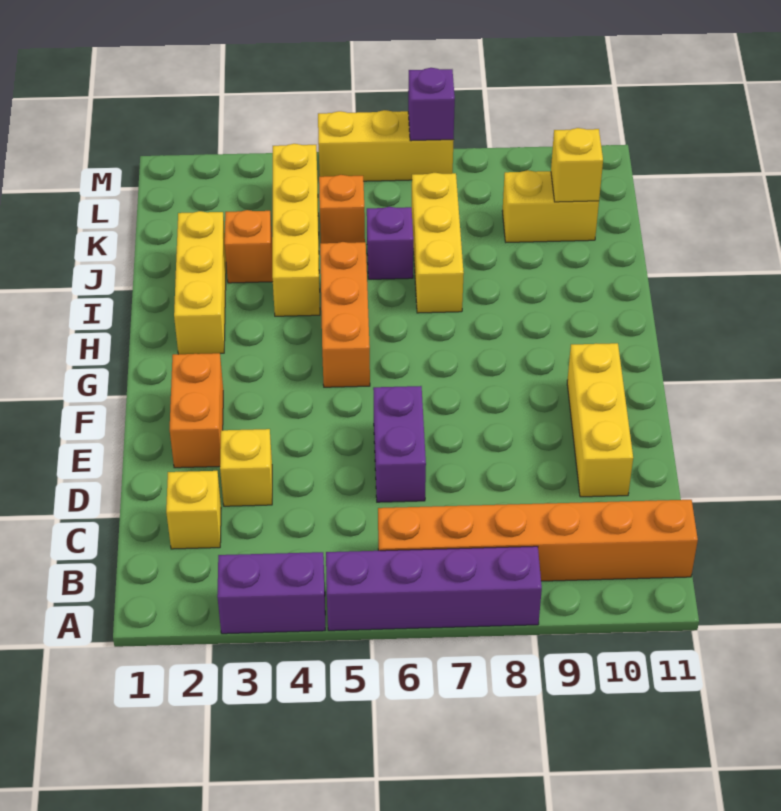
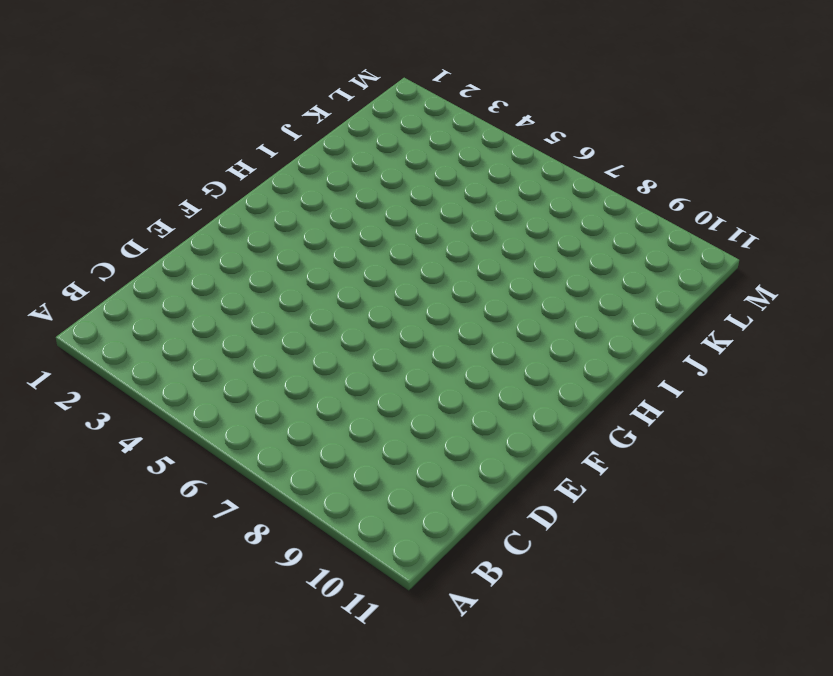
none -> purple brick A3:A4 level 1
none -> purple brick A5:A8 level 1
none -> orange brick B6:B11 level 1

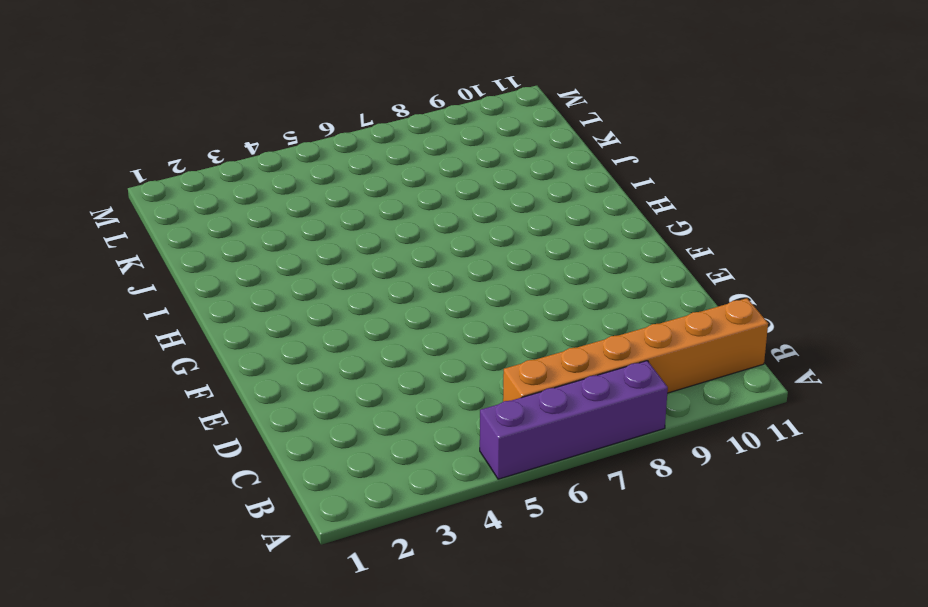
none -> purple brick A3:A4 level 1
none -> yellow brick C2 level 1
none -> yellow brick D3 level 1

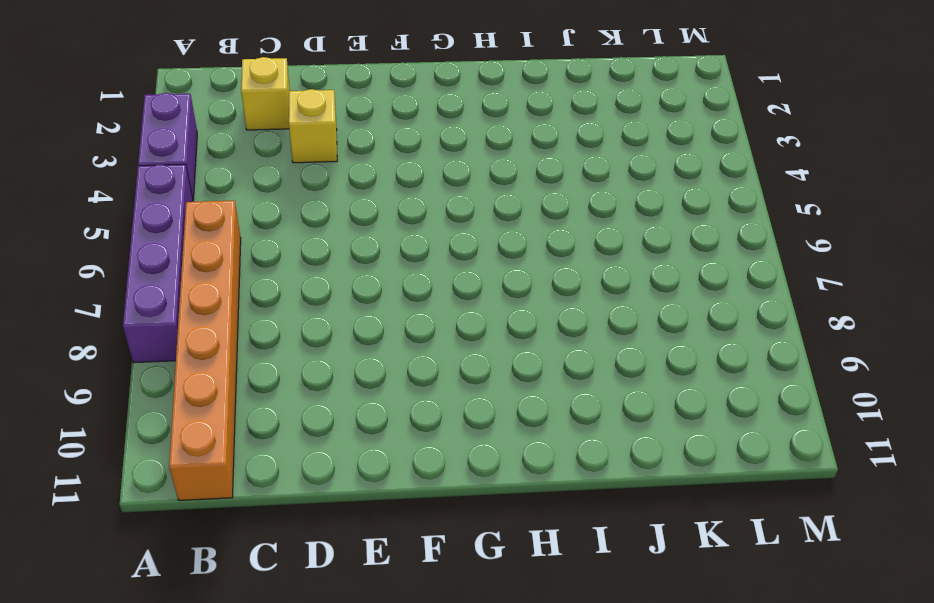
none -> purple brick D6:E6 level 1
none -> yellow brick D10:F10 level 1
none -> orange brick E2:F2 level 1

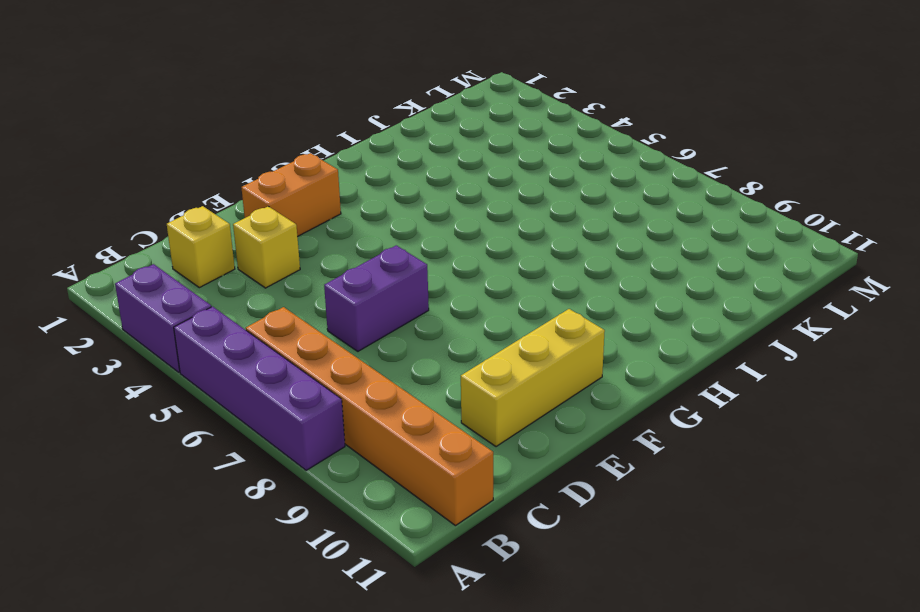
none -> orange brick G5:I5 level 1
none -> yellow brick H2:J2 level 1
none -> yellow brick I4:L4 level 1

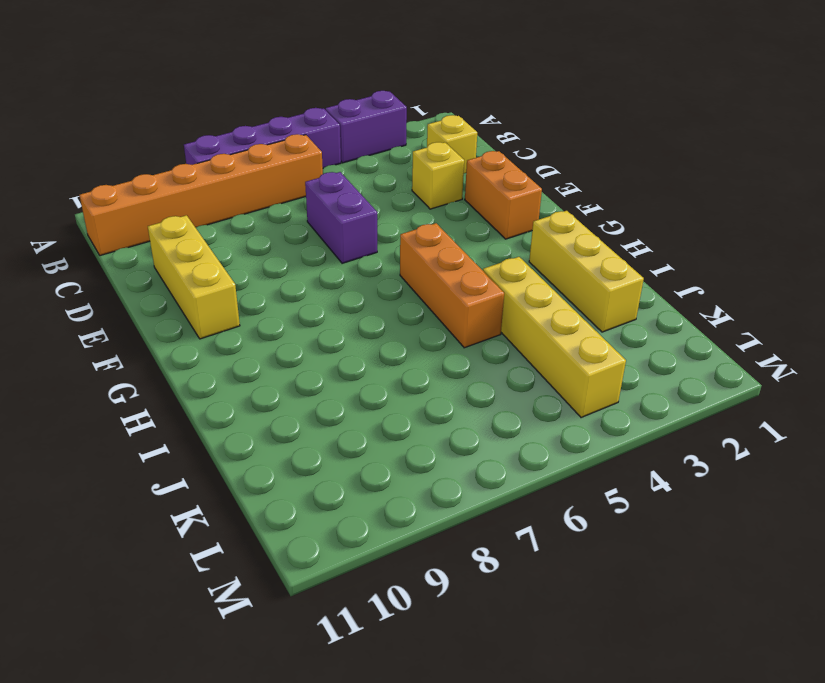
none -> yellow brick I7:K7 level 1
none -> orange brick J3 level 1
none -> purple brick J6 level 1

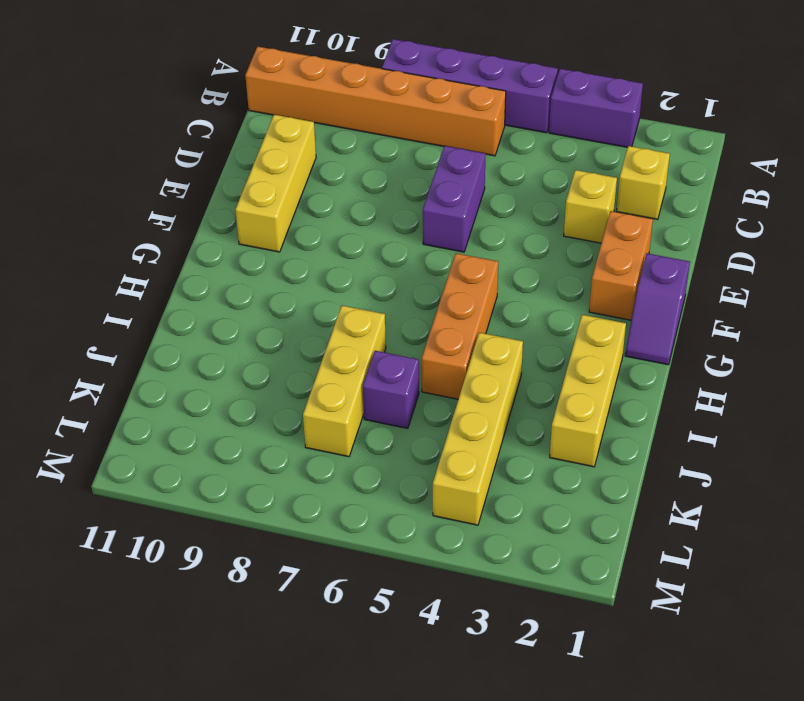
purple slope F1:G1 level 1 top F -> none
none -> orange brick J3 level 1
none -> orange brick K5 level 1
none -> yellow brick K9:K10 level 1

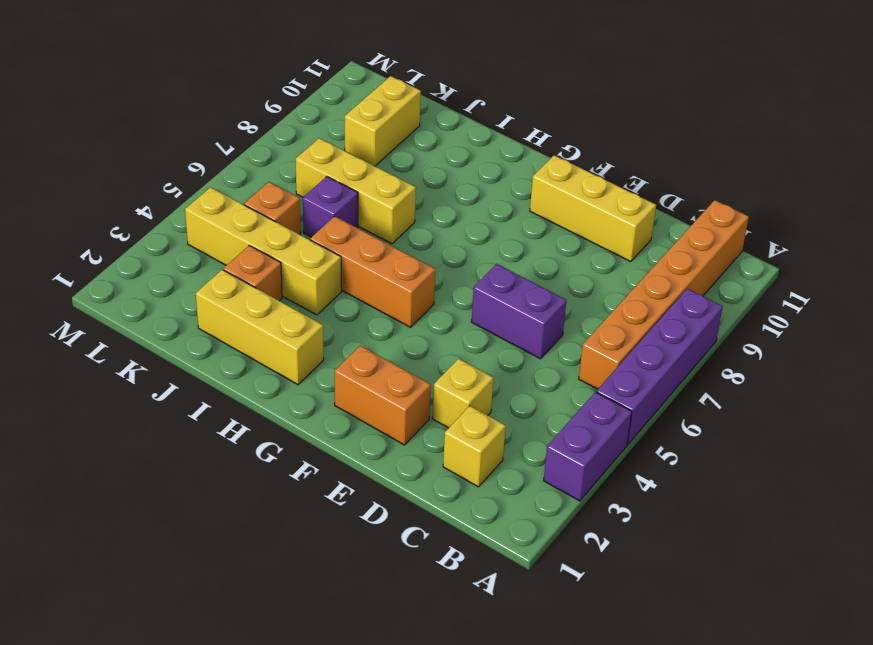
none -> yellow brick M5:M7 level 1
none -> yellow brick K10 level 2
none -> purple brick M7 level 2

